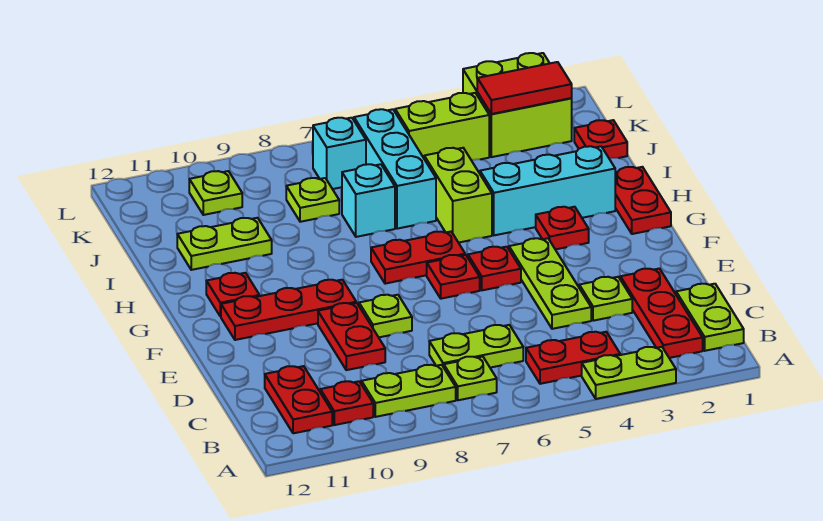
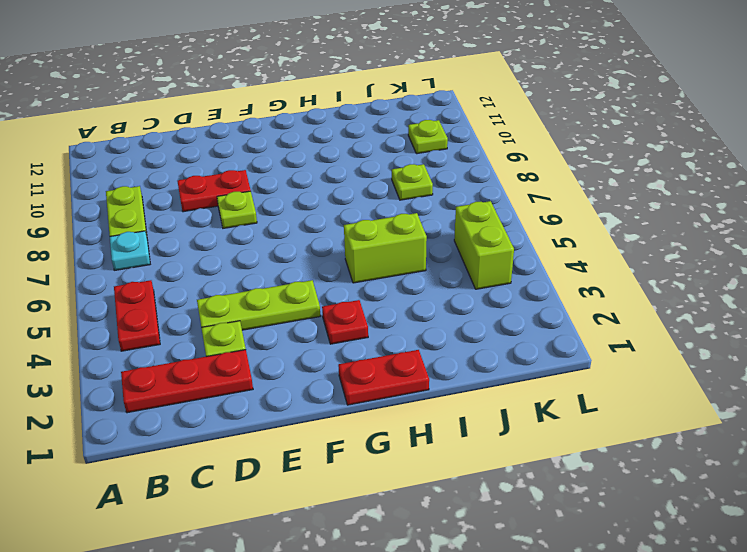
cyan plate B7 level 1 -> lime plate B7 level 1
none -> lime plate A3:A4 level 1
none -> lime plate B1:C1 level 1
none -> red plate B10 level 1
none -> red plate B11:C11 level 1

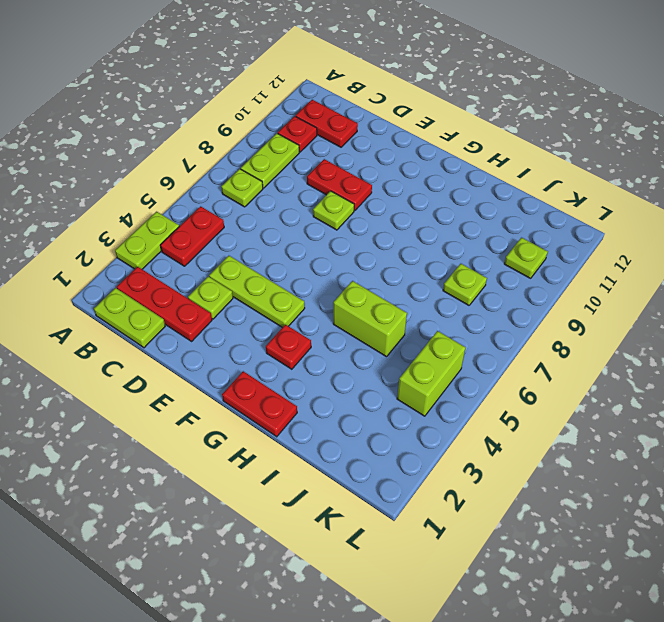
none -> lime plate C6:C7 level 1
none -> red plate F5 level 1
none -> red plate F6 level 1
none -> red plate F9:F11 level 1

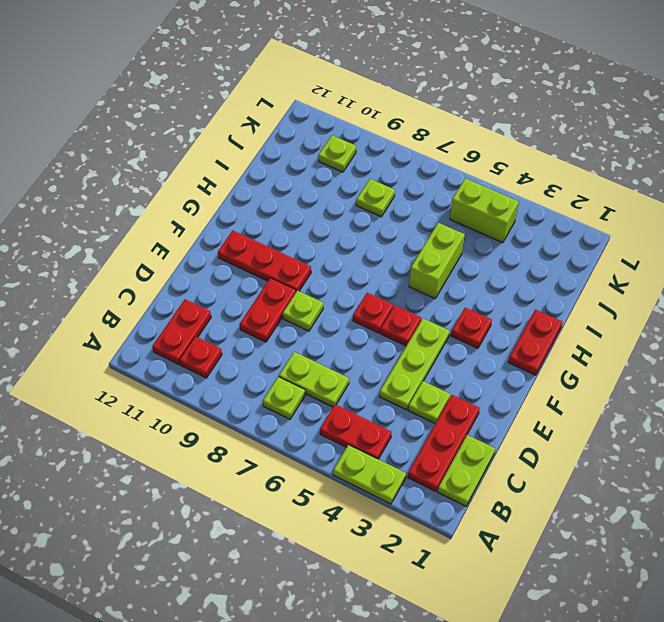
none -> lime plate B8:B9 level 1
none -> red plate G6:G7 level 1
none -> red plate G11 level 1
none -> cyan brick H2:H4 level 1

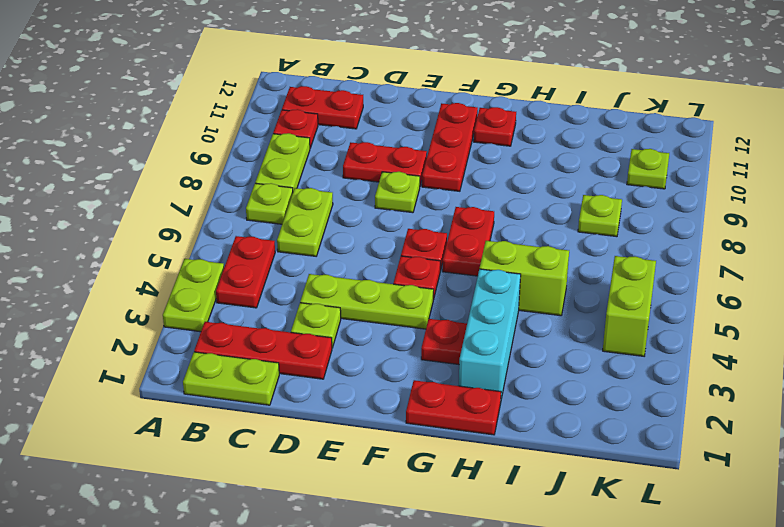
none -> cyan brick I6:K6 level 1
none -> cyan brick I7 level 1
none -> lime plate I10:I11 level 1
none -> red plate J1 level 1

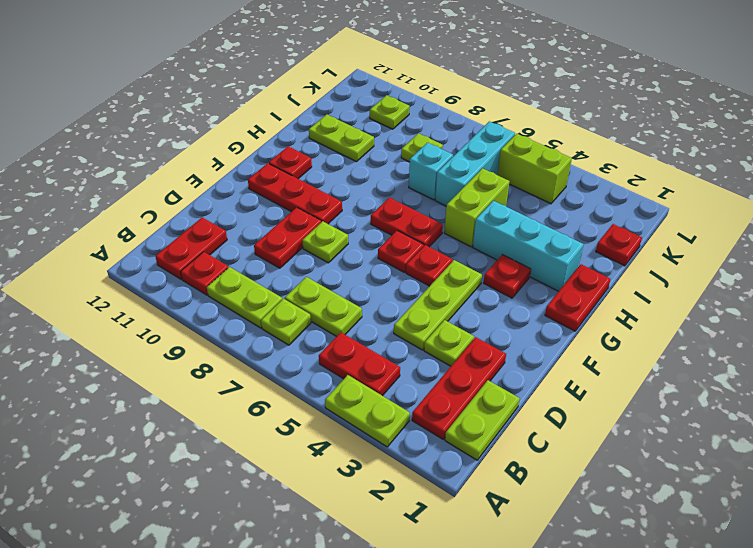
none -> lime brick K2:L3 level 1
none -> cyan brick K7 level 1
none -> red tile K2:K3 level 2

